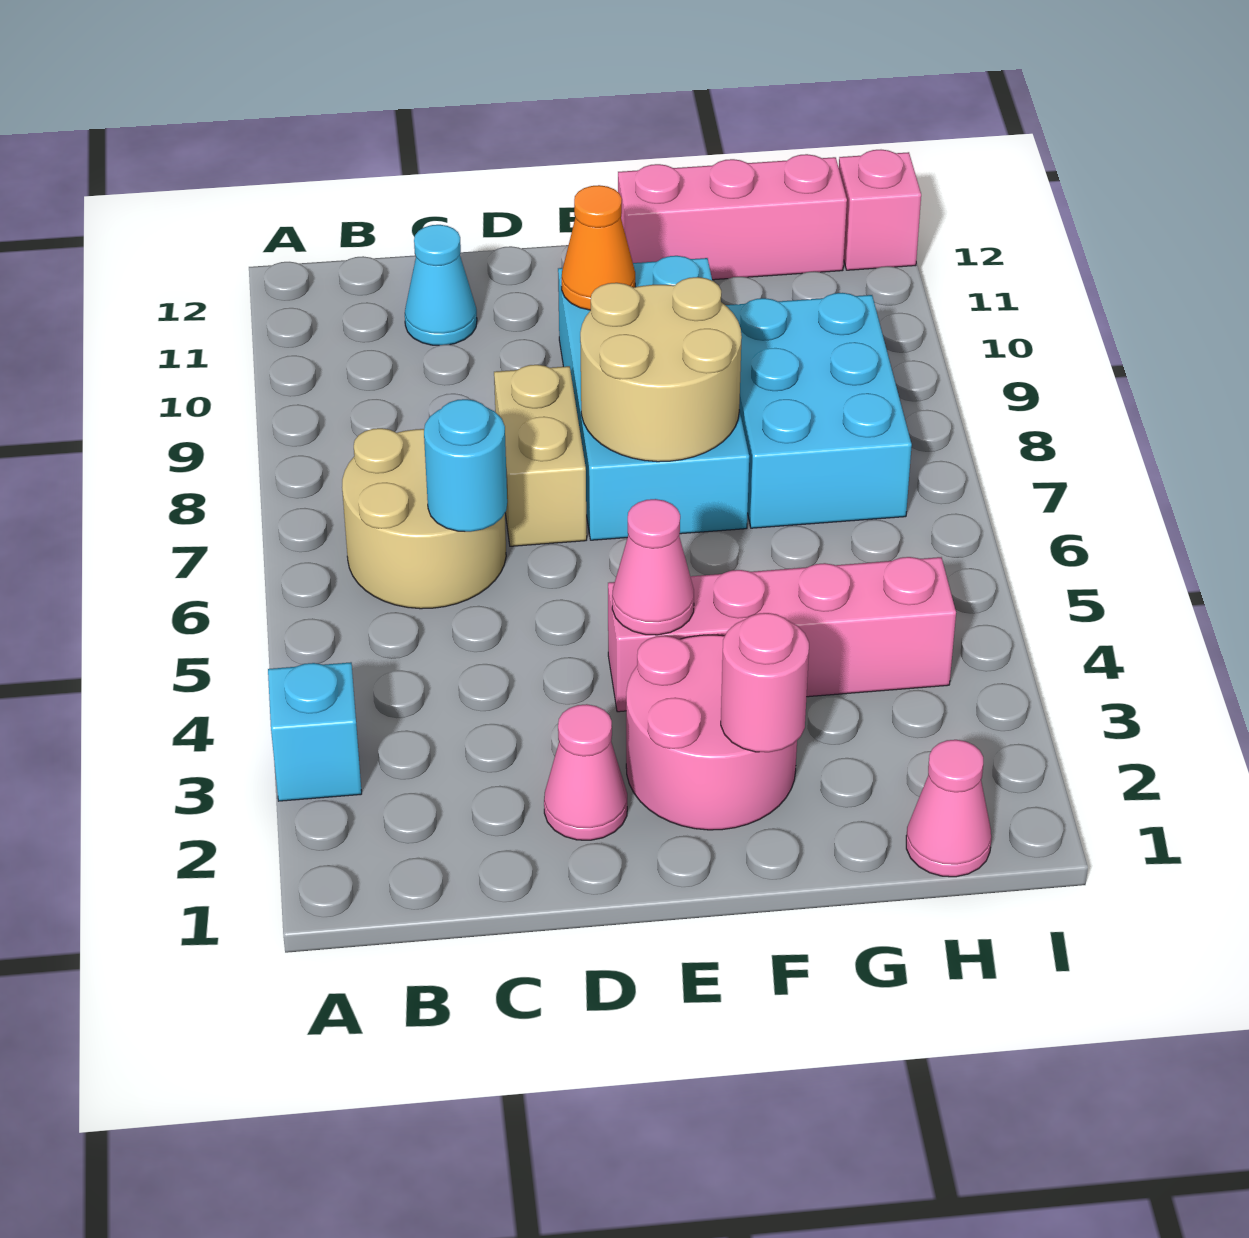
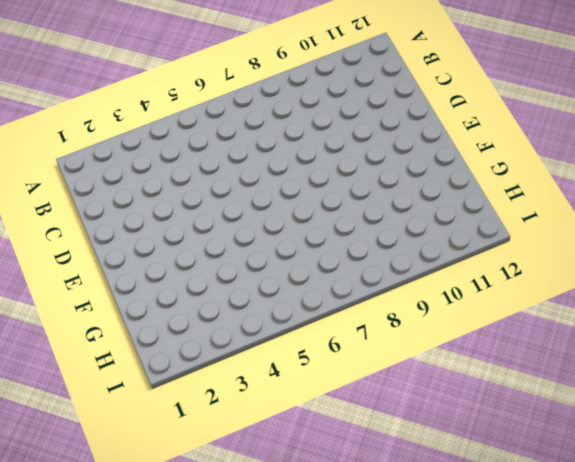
none -> cyan brick A3 level 1
none -> tan round brick B6:C7 level 1
none -> cyan cone C11 level 1

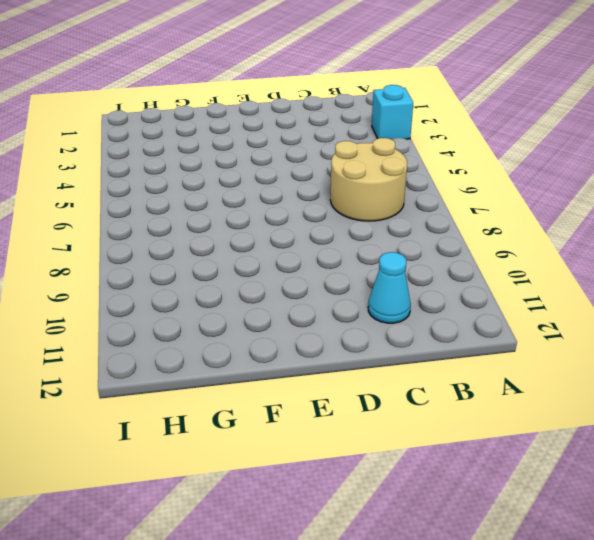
none -> pink cone D2 level 1
none -> tan brick D7:D8 level 1
none -> pink round brick E2:F3 level 1

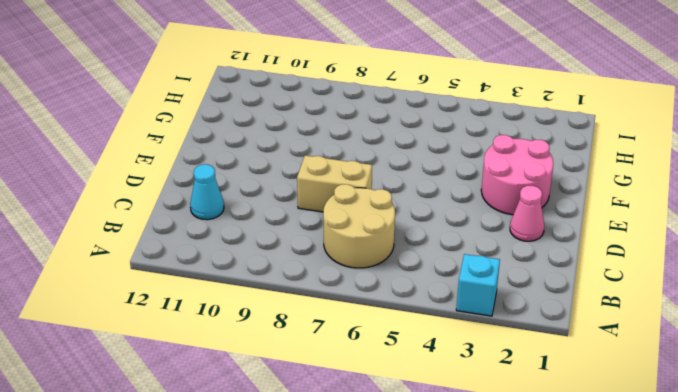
none -> pink brick E4:H4 level 1
none -> cyan brick E7:F10 level 1
none -> pink brick F12:H12 level 1

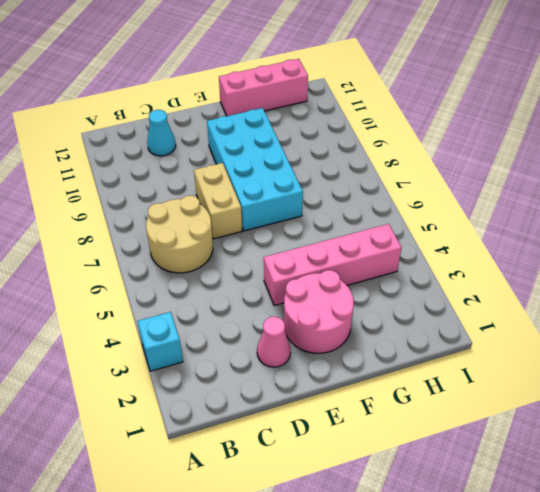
none -> cyan brick G7:H9 level 1
none -> pink cone H1 level 1
none -> pink brick I12 level 1

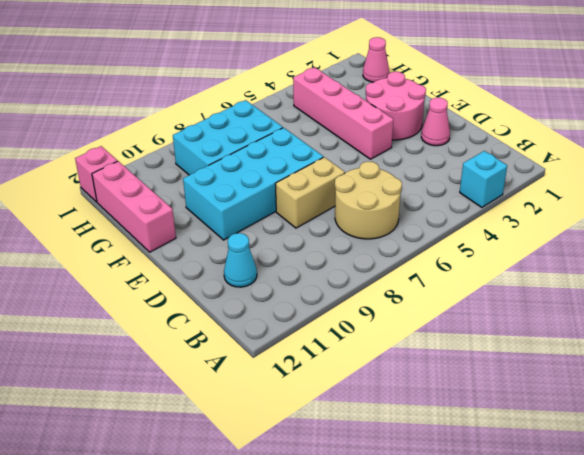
none -> cyan round brick C6 level 2
none -> pink cone E4 level 2
none -> tan round brick E7:F8 level 2

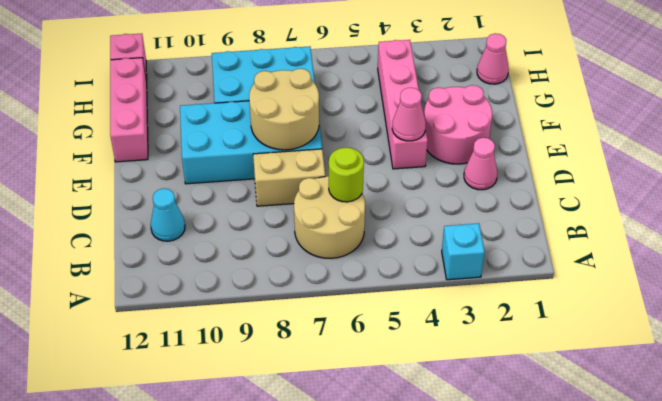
lime round brick C6 level 2 -> cyan round brick C6 level 2
none -> orange cone E10 level 2
none -> pink round brick F2 level 2

